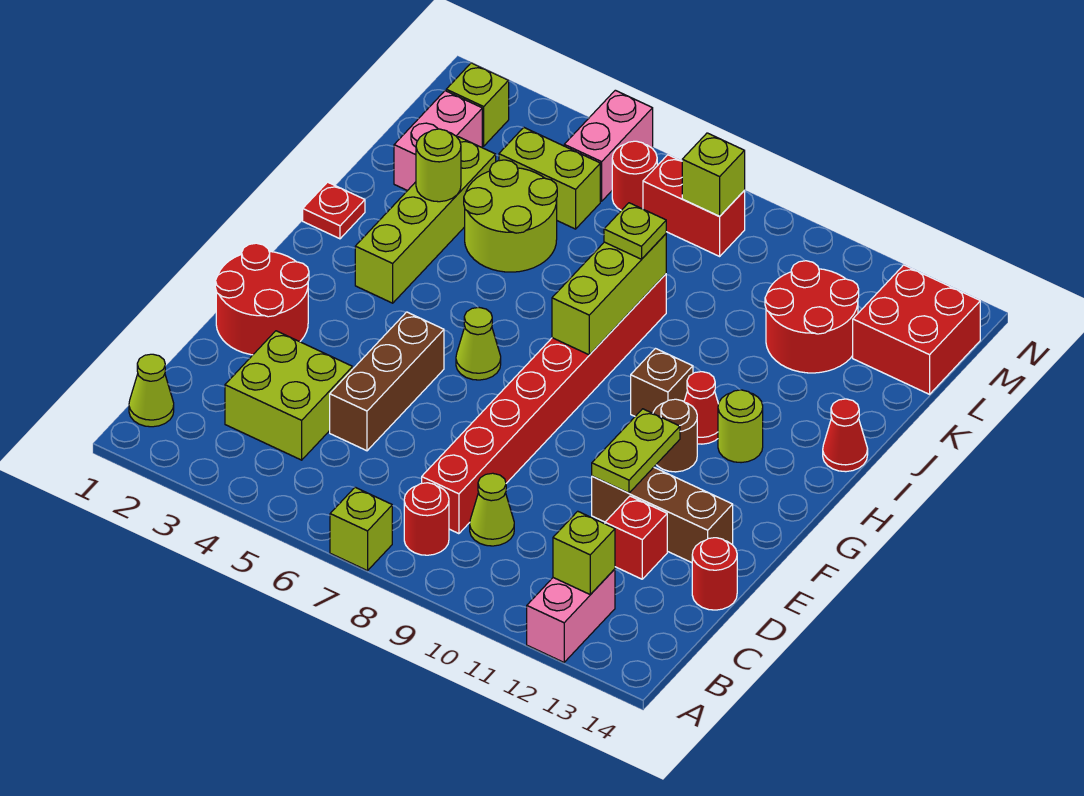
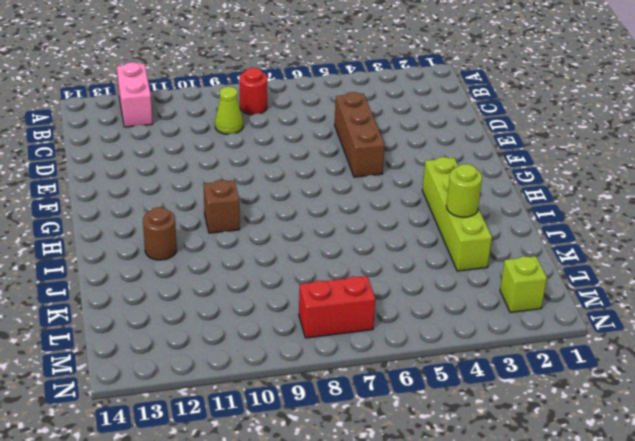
brown round brick I12 level 1 -> brown round brick G11 level 1
none -> lime brick A7 level 1
none -> lime cone B1 level 1
none -> lime brick C3:D4 level 1
none -> red brick C8:J8 level 1

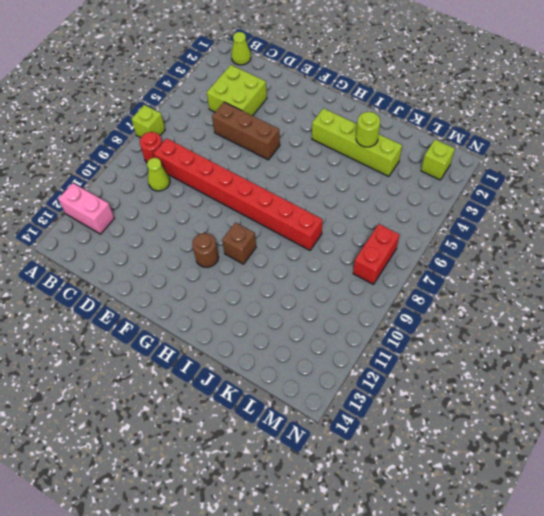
none -> red brick D12 level 1
none -> red round brick D14 level 1
none -> red round brick E1:F2 level 1
none -> brown brick E11:E13 level 1

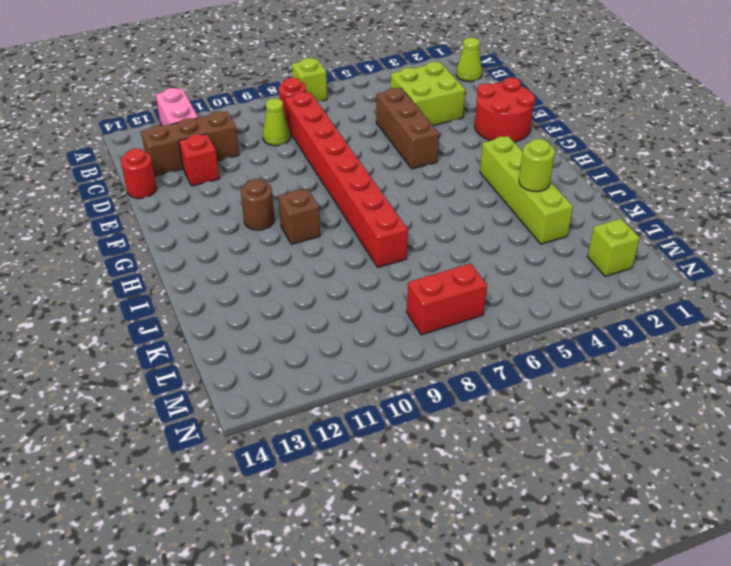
brown brick C11:C13 level 1 -> brown brick E11:E13 level 1
none -> lime cone G6 level 1
none -> red cone H11 level 1
none -> lime round brick H12 level 1
none -> red plate I1 level 1

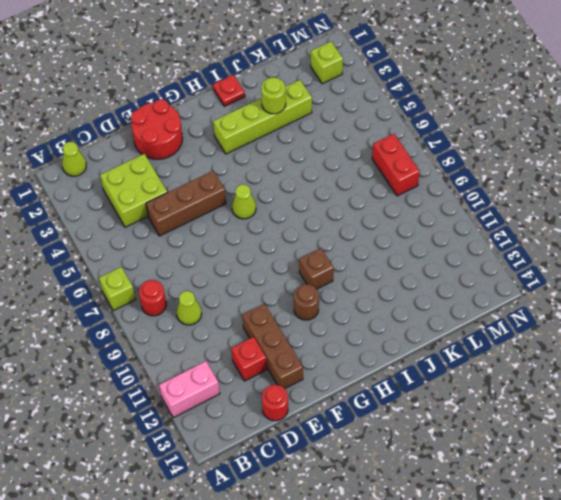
none -> red brick C8:J8 level 1
none -> red cone H11 level 1
none -> lime round brick H12 level 1
none -> red cone I14 level 1

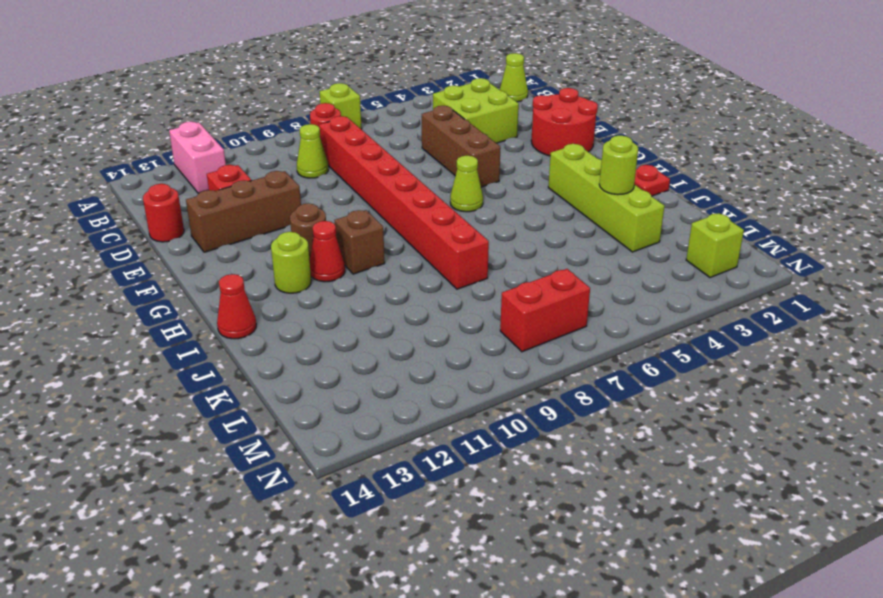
none -> lime round brick J4:K5 level 1
none -> pink brick K2:L2 level 1
none -> red round brick K11:L12 level 1
none -> lime brick L4:L5 level 1

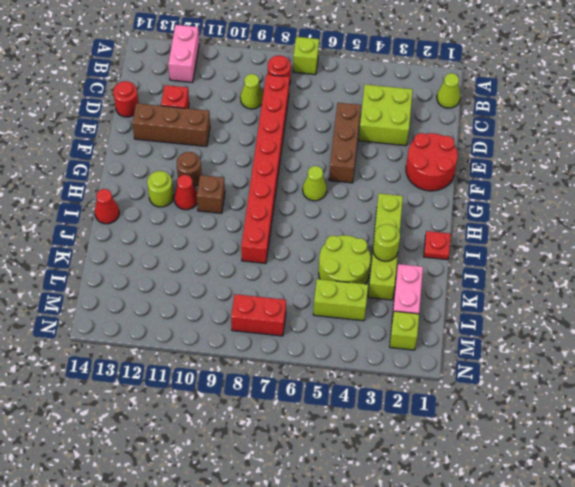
none -> red round brick K11:L12 level 1
none -> red brick L13:M14 level 1
none -> pink brick M5:N5 level 1
none -> red round brick M6 level 1

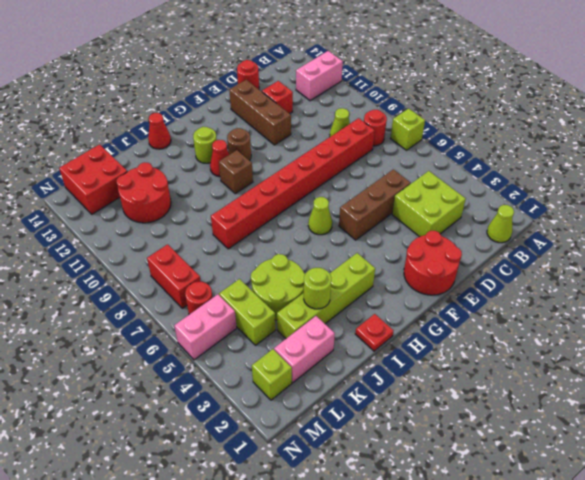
none -> lime brick B12 level 2
none -> lime plate E11:F11 level 2
none -> lime brick H8:J8 level 2
none -> lime brick M8 level 2

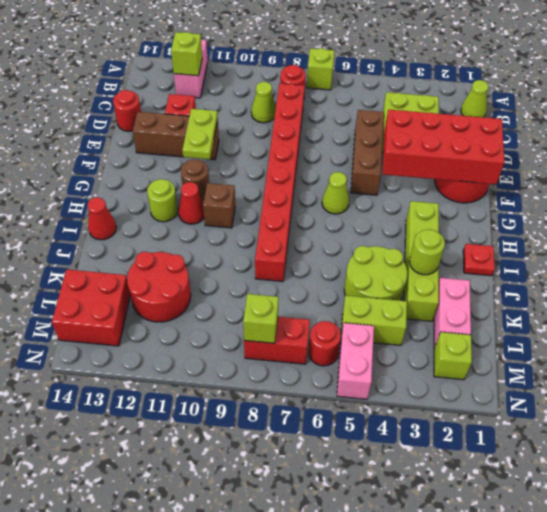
red brick E1:F4 level 2 -> none
none -> lime brick H8:J8 level 2
none -> lime plate J8 level 3

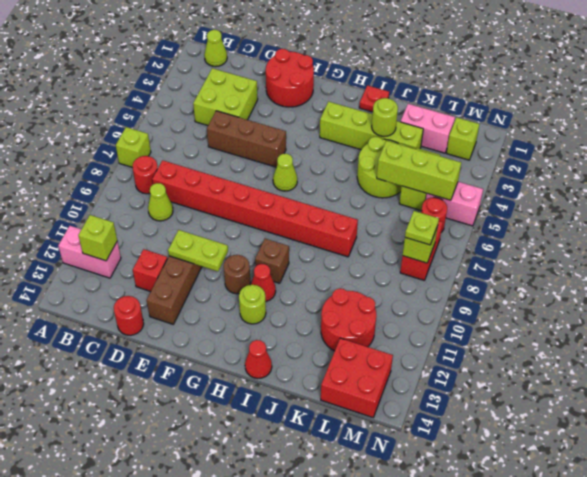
lime brick K5:M5 level 2 -> lime brick H8:J8 level 2
lime plate M8 level 3 -> lime plate J8 level 3

